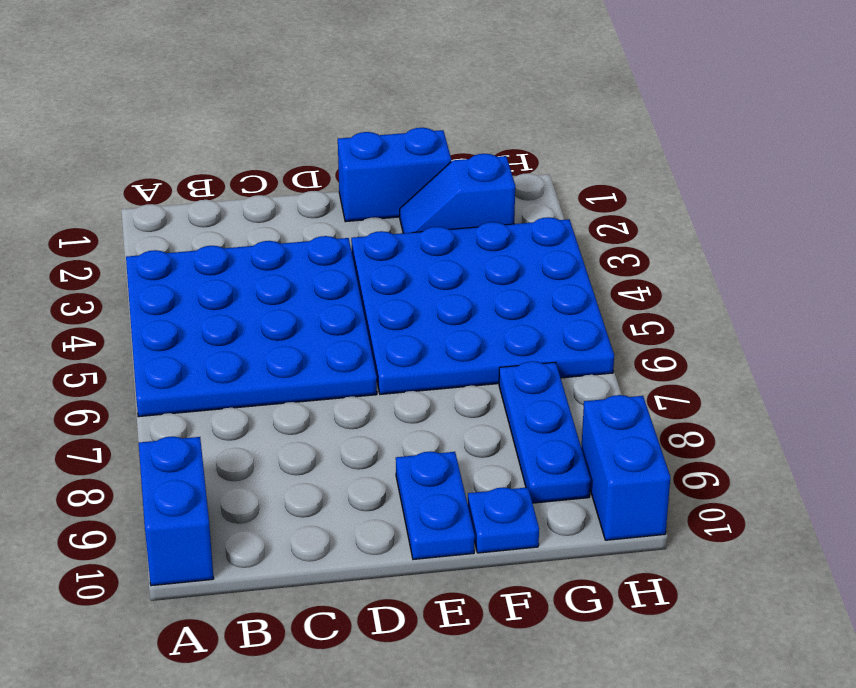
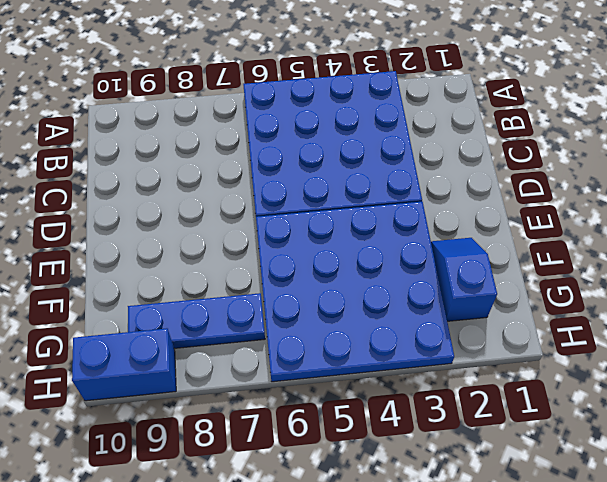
none -> blue brick A9:A10 level 1
none -> blue brick E1:F1 level 1

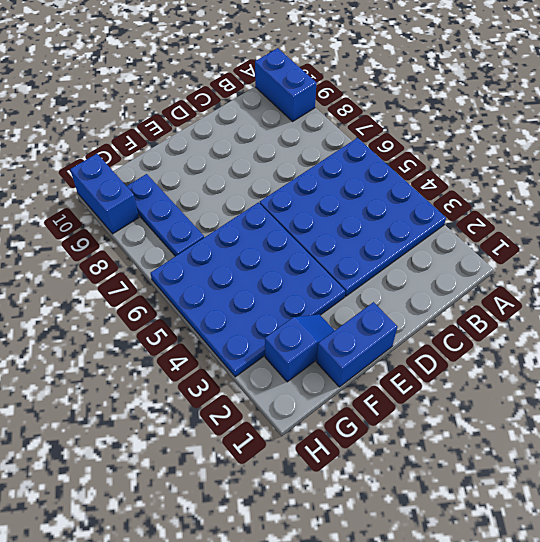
none -> blue plate E9:E10 level 1
none -> blue plate F10 level 1

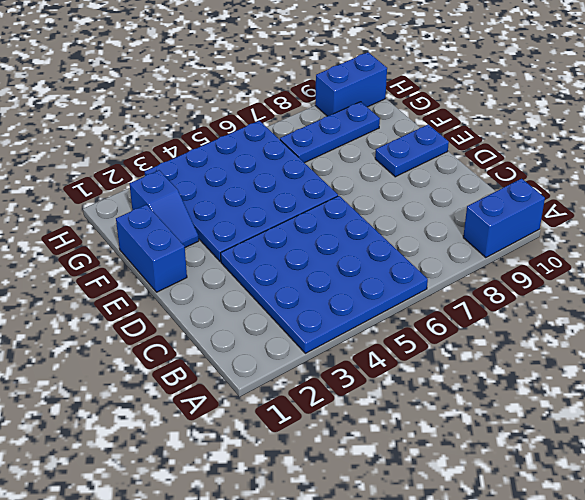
none -> blue plate F10 level 1

